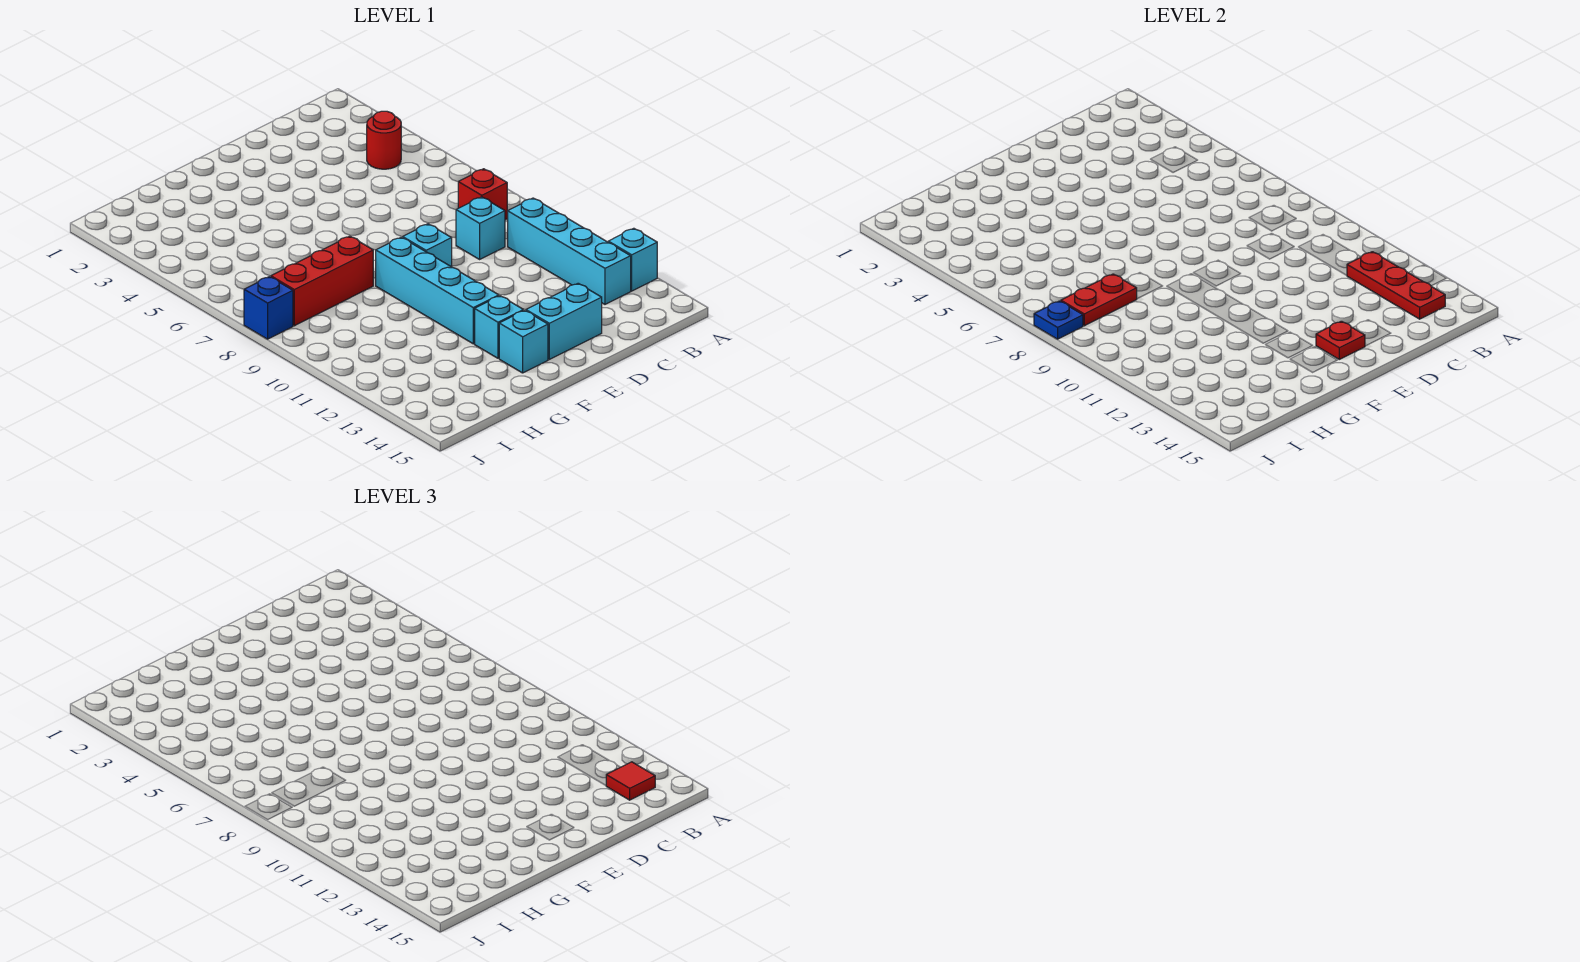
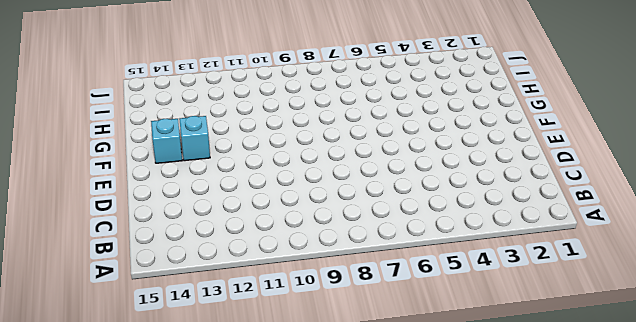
none -> cyan brick A13 level 1
none -> red round brick B4 level 1
none -> red brick B8 level 1

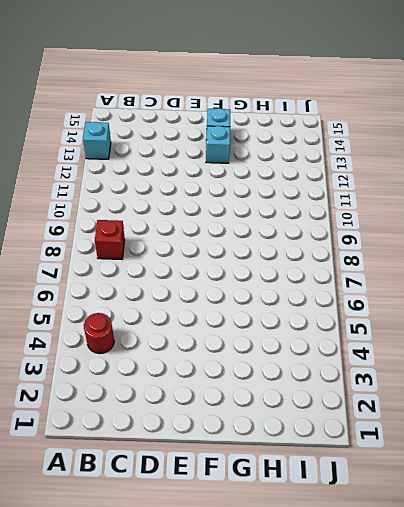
none -> cyan brick B10:B13 level 1
none -> cyan brick C9 level 1
none -> cyan brick D14:E14 level 1

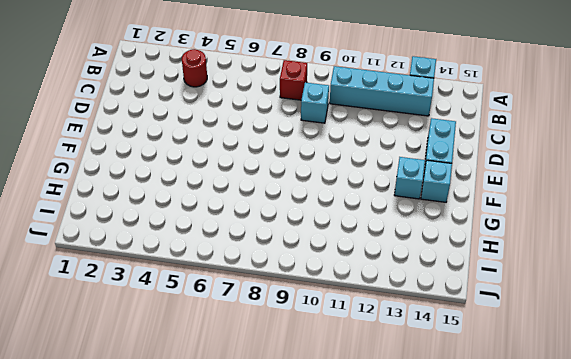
none -> cyan brick E9 level 1
none -> cyan brick F9:F12 level 1
none -> red brick G8:I8 level 1

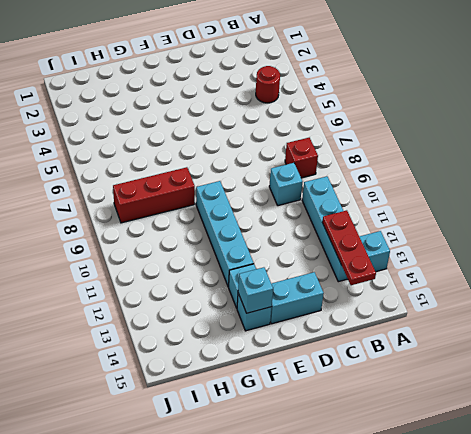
cyan brick F14 level 2 -> cyan brick E9 level 1
none -> blue brick J8 level 1
none -> red plate E14 level 2
none -> red plate H8:I8 level 2

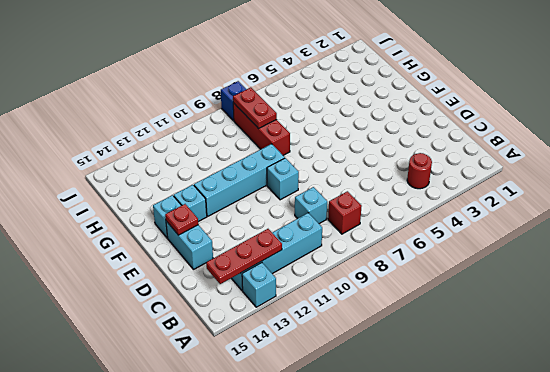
none -> blue plate J8 level 2
none -> red tile B14 level 3

